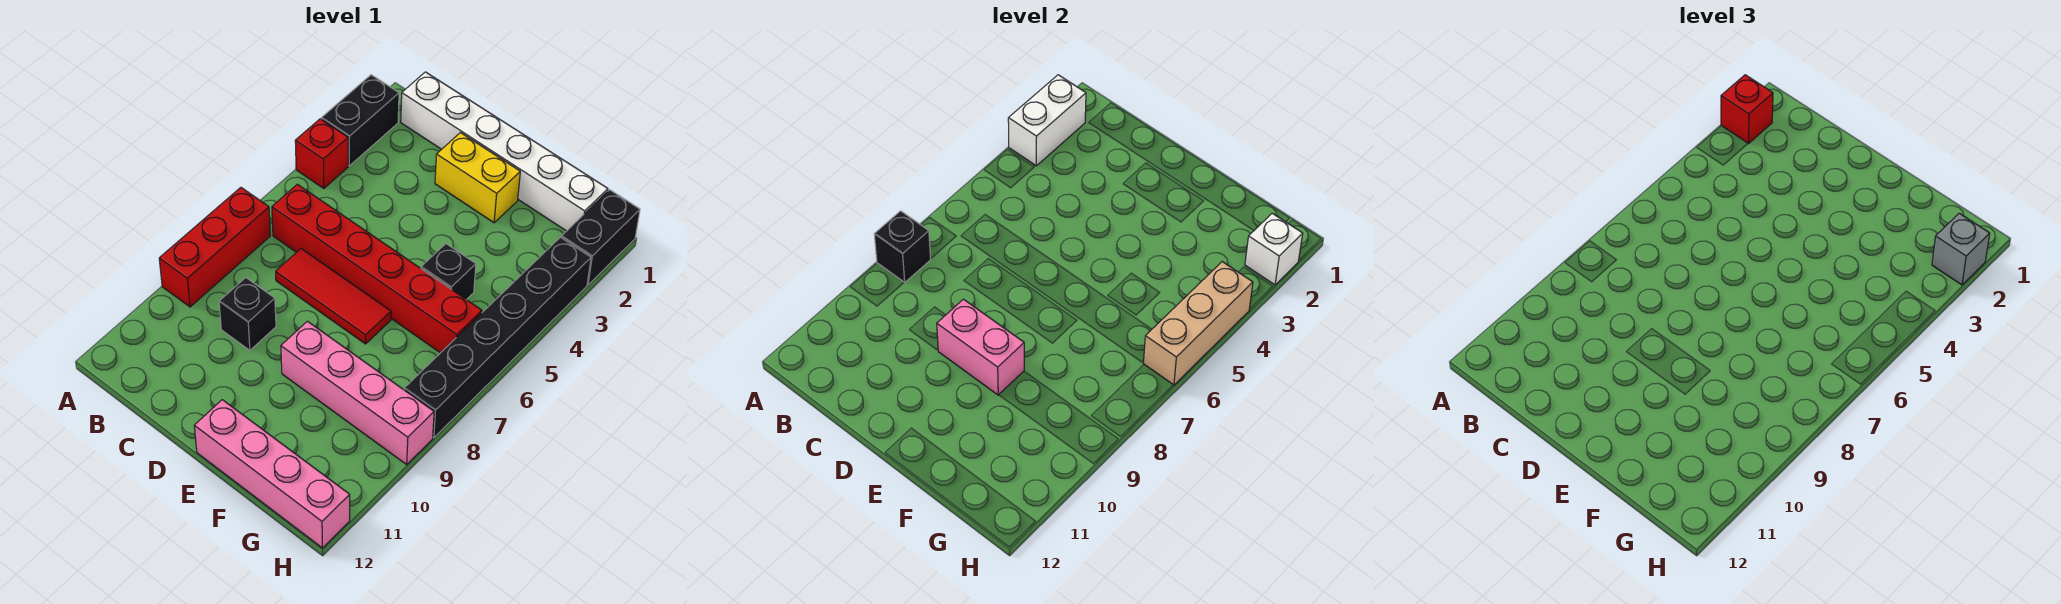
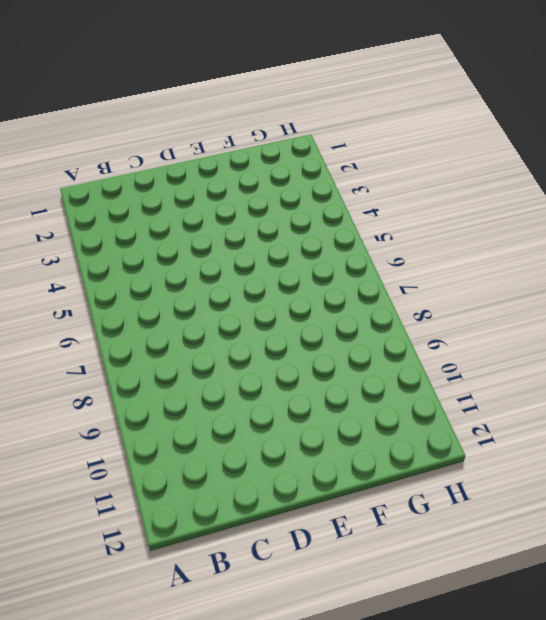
none -> black brick A2:A3 level 1
none -> red brick A4 level 1
none -> red brick A7:A9 level 1

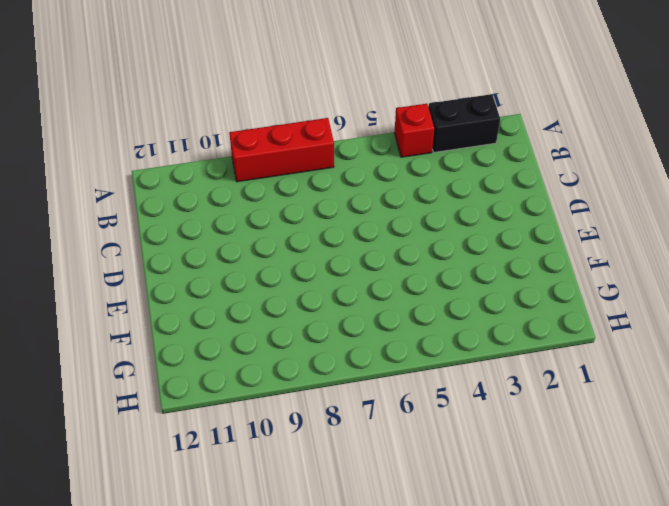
none -> white brick B1:G1 level 1
none -> red brick B6:G6 level 1
none -> red tile C7:E7 level 1

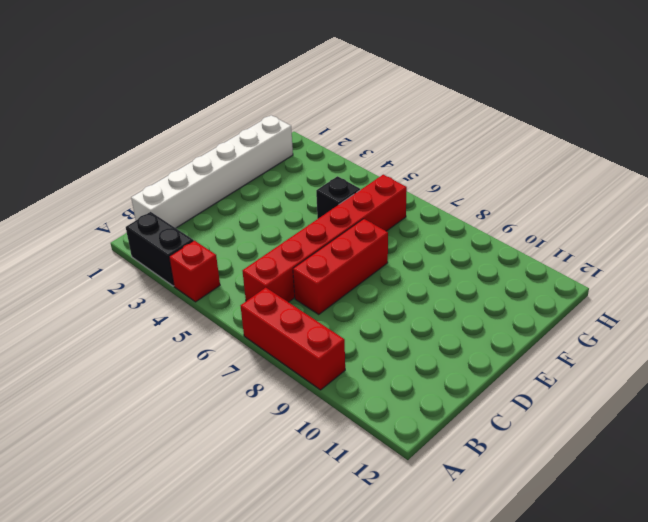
red brick C7:E7 level 1 -> red tile C7:E7 level 1
none -> black brick C9 level 1
none -> yellow brick D2:E2 level 1
none -> pink brick E9:H9 level 1

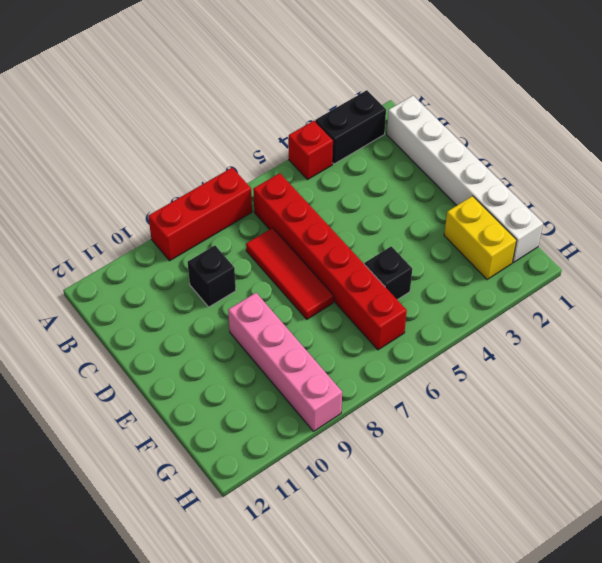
yellow brick F2:G2 level 1 -> yellow brick D2:E2 level 1
none -> pink brick E12:H12 level 1
none -> black brick H1:H2 level 1
none -> black brick H3:H8 level 1

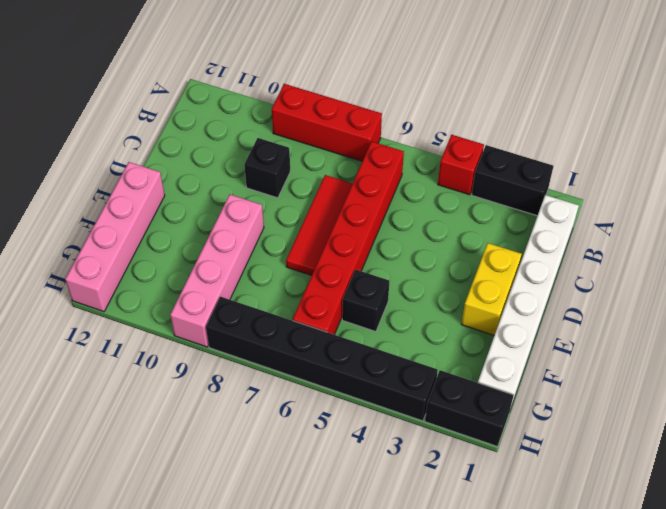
none -> white brick A2:A3 level 2
none -> black brick A8 level 2
none -> pink brick D9:E9 level 2

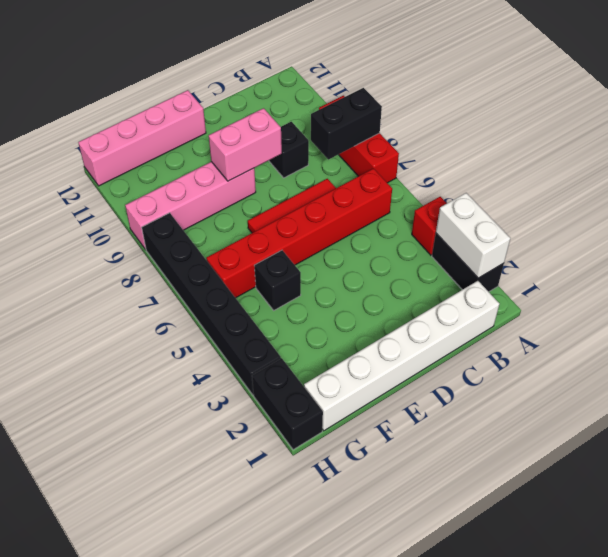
black brick A8:B8 level 2 -> black brick A8 level 2
none -> yellow brick D2:E2 level 1
none -> white brick H2 level 2
none -> tan brick H4:H6 level 2

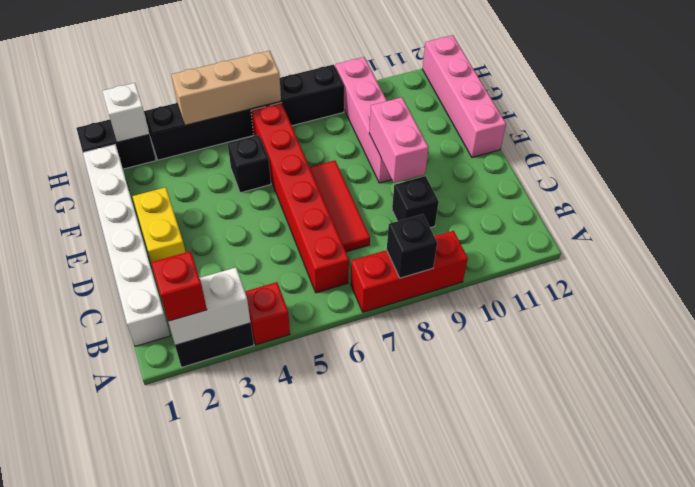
none -> grey brick H2 level 3

